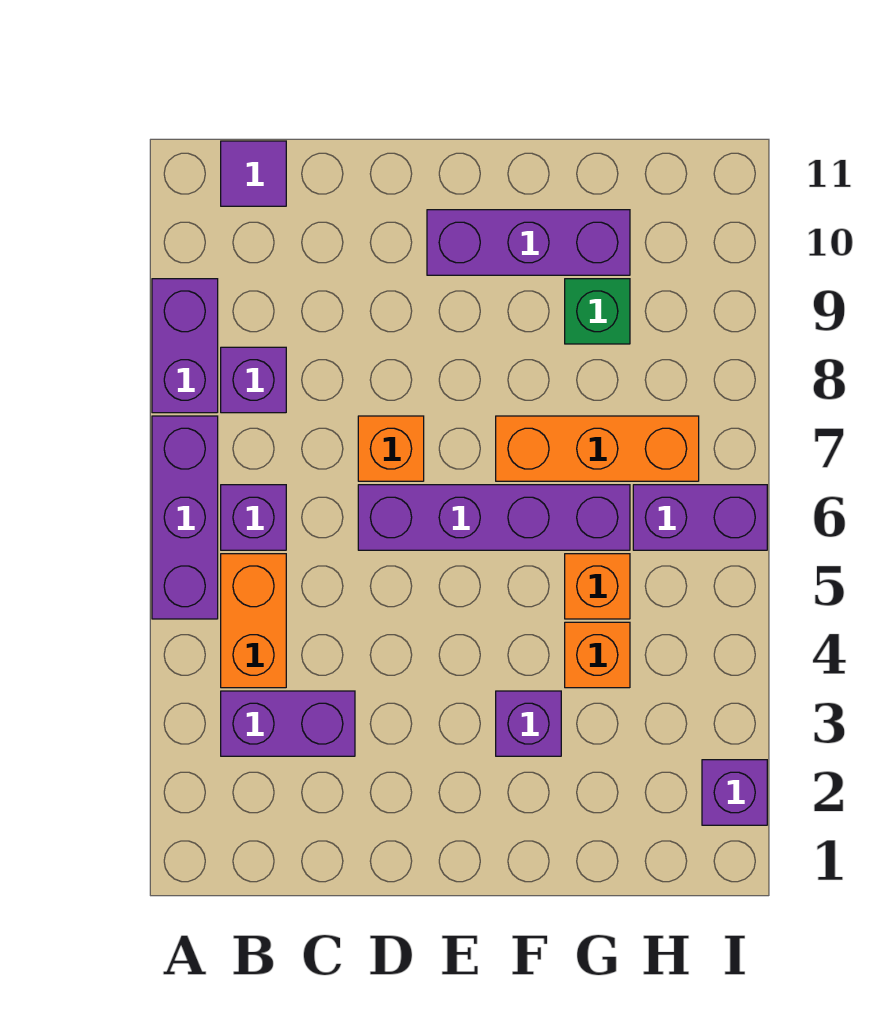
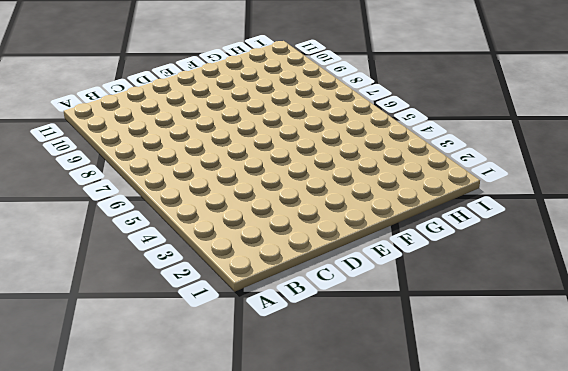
none -> purple brick A5:A7 level 1
none -> purple brick A8:A9 level 1
none -> purple brick B3:C3 level 1

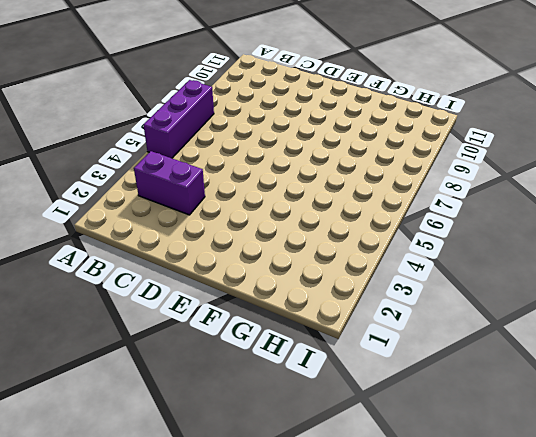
none -> purple brick A8:A9 level 1
none -> orange brick B4:B5 level 1
none -> purple brick B6 level 1

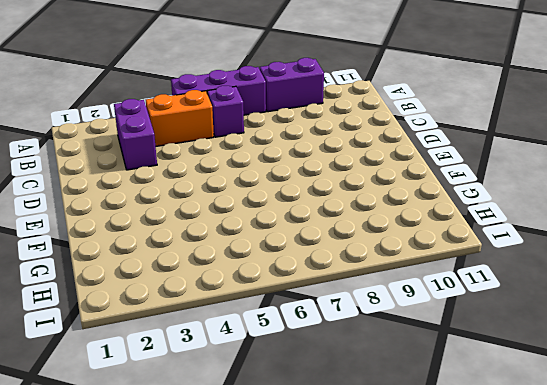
none -> purple brick B8 level 1
none -> purple tile B11 level 1
none -> purple brick D6:G6 level 1

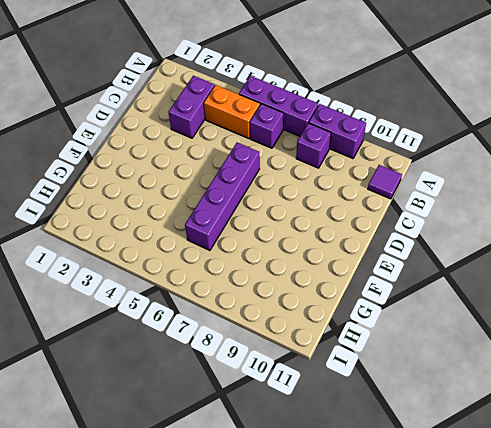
none -> orange brick D7 level 1
none -> purple brick E10:G10 level 1
none -> purple brick F3 level 1

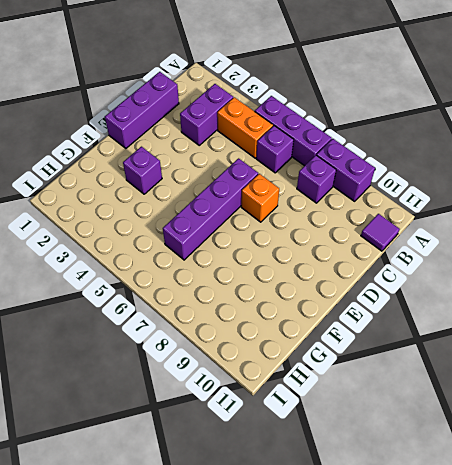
purple brick C1:E1 level 1 -> purple brick E10:G10 level 1
none -> orange brick F7:H7 level 1
none -> orange brick G4 level 1
none -> orange brick G5 level 1

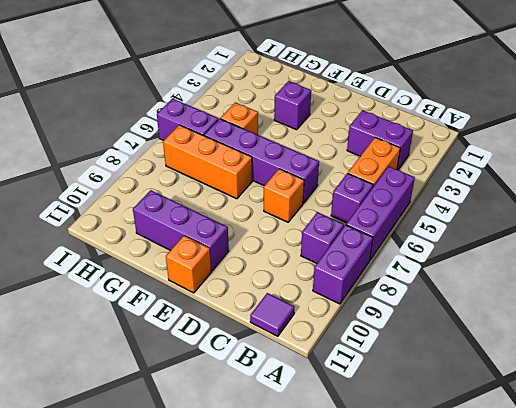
orange brick E11 level 1 -> orange brick G4 level 1
none -> green brick G9 level 1
none -> purple brick I2 level 1

